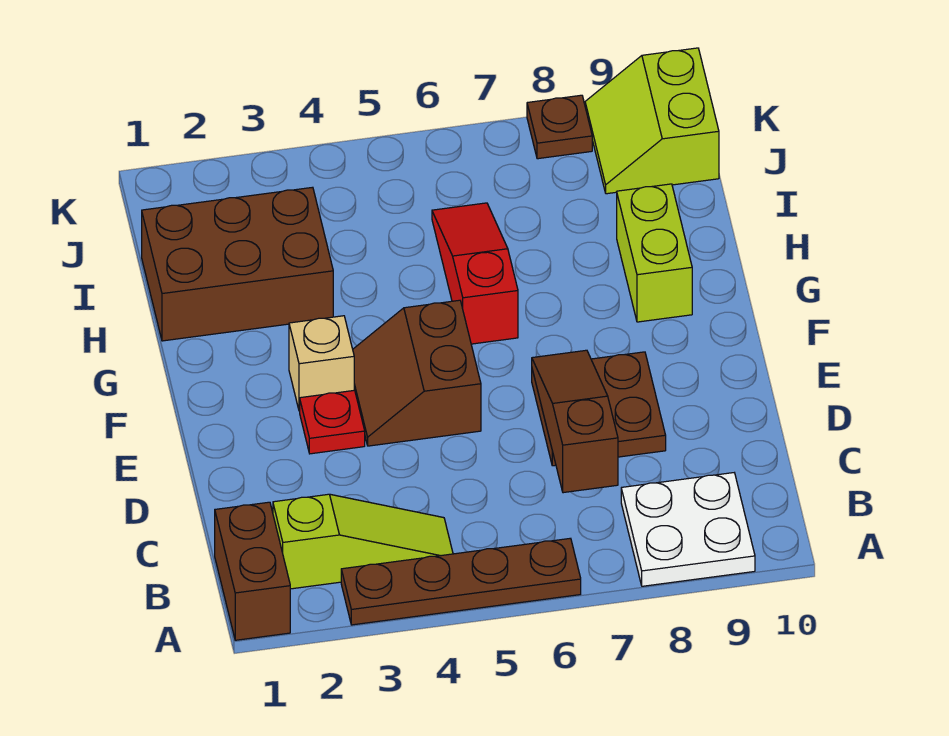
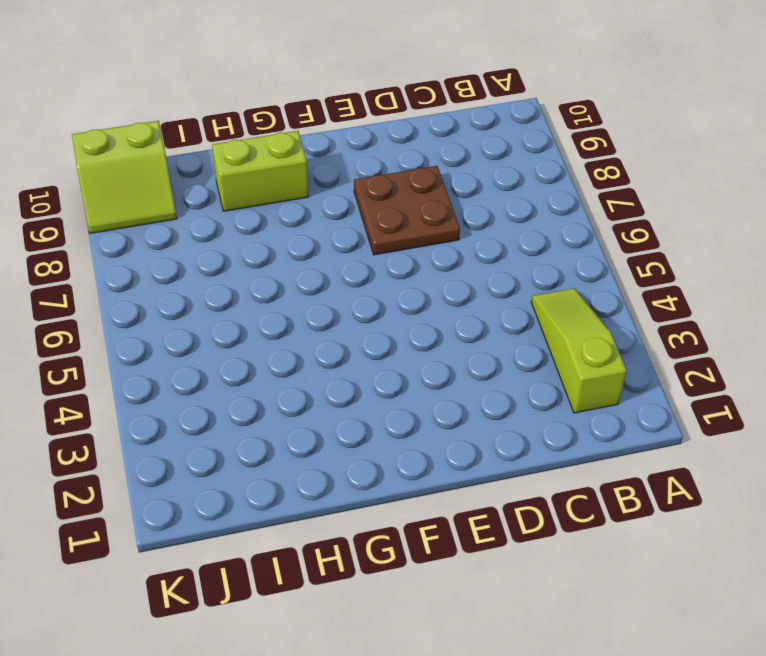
none -> brown brick A1:B1 level 1
none -> brown plate A3:A6 level 1
none -> white plate A8:B9 level 1

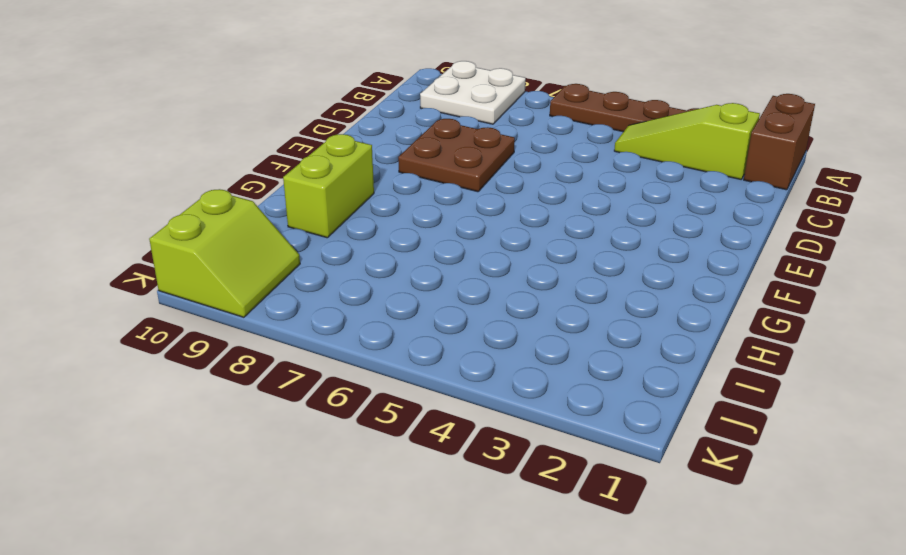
none -> red plate E3 level 1
none -> brown slope E4:F5 level 1 top 5
none -> tan brick F3 level 1

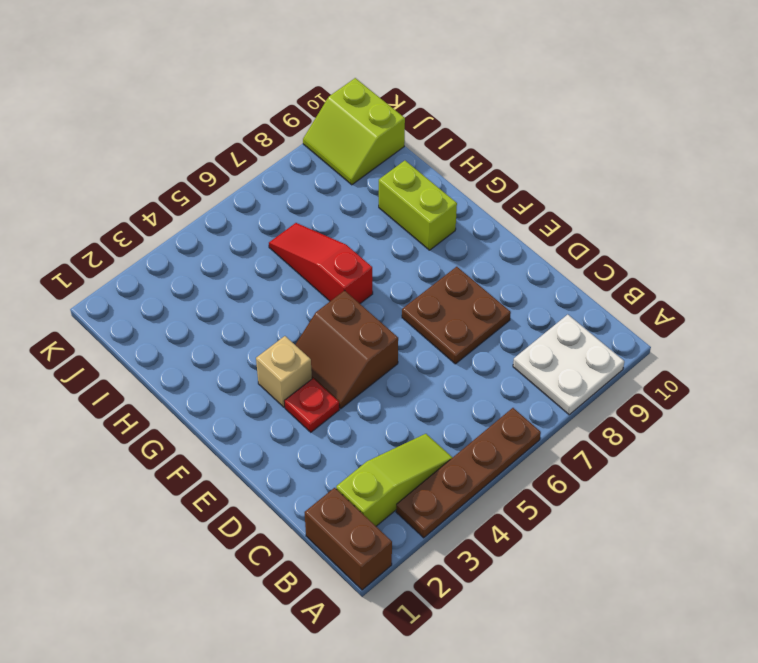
none -> brown brick H1:I3 level 1
none -> brown plate K8 level 1
none -> brown slope C7:E7 level 2 top C

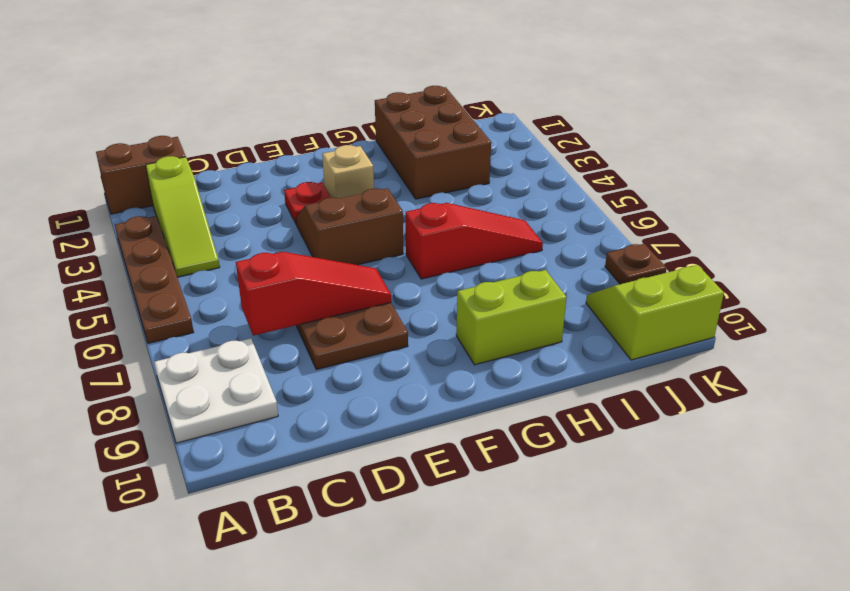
red slope C7:E7 level 2 top C -> brown slope C7:E7 level 2 top C

